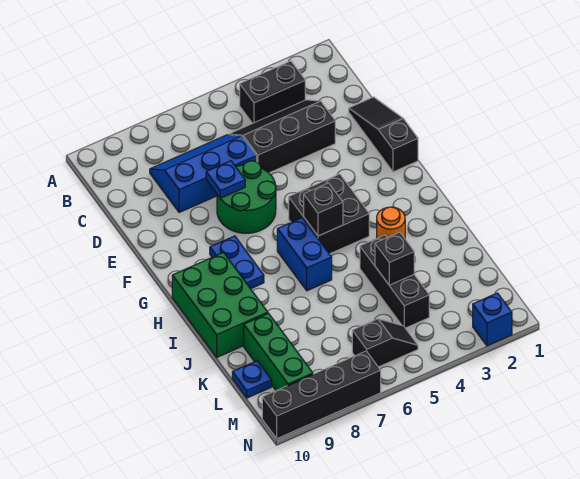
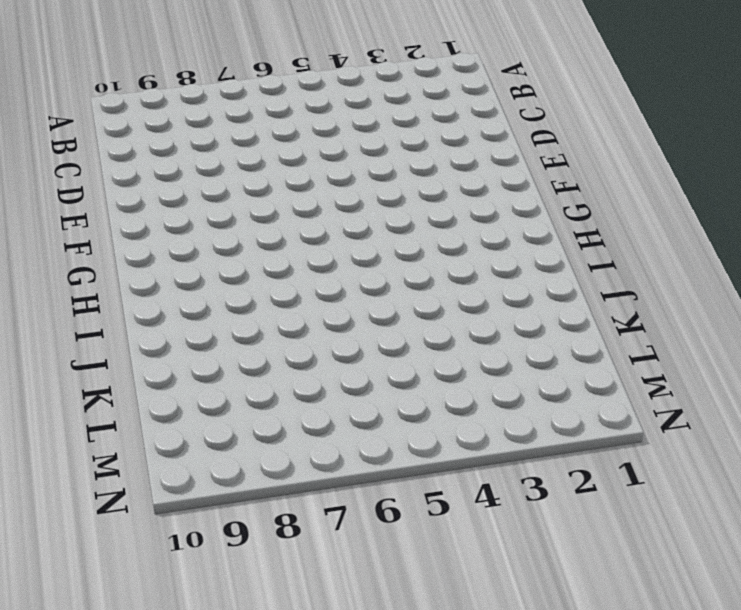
none -> black brick B3:B4 level 1
none -> black slope C3:D5 level 1 top D
none -> blue slope C6:D8 level 1 top D

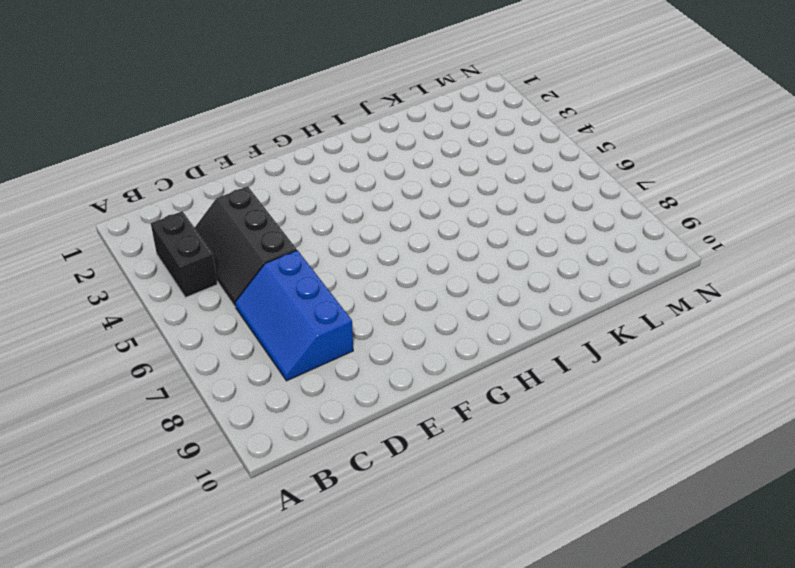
none -> black slope D1:F1 level 1 top F
none -> green round brick E6:F7 level 1
none -> black brick G4:H5 level 1

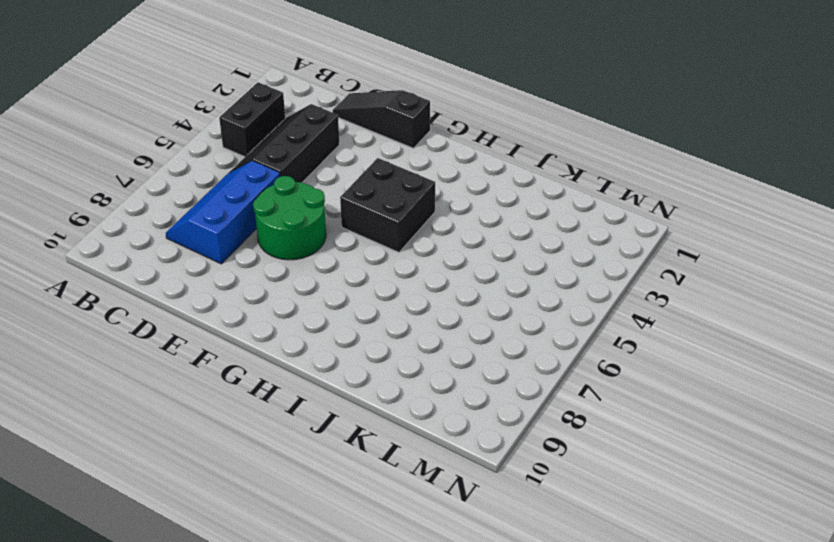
none -> blue plate G8:H8 level 1
none -> blue brick H6:I6 level 1
none -> green brick H9:J10 level 1

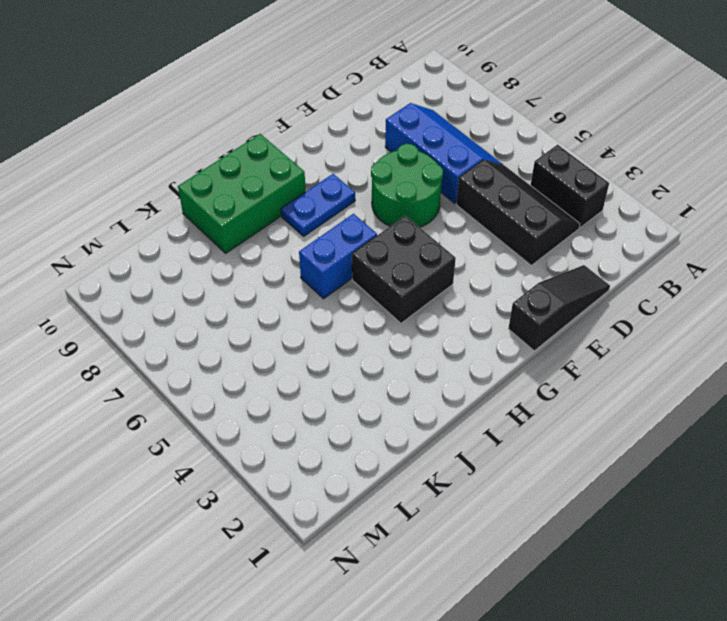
none -> orange round brick I3 level 1
none -> black brick J4:L4 level 1
none -> green brick K9:M9 level 1

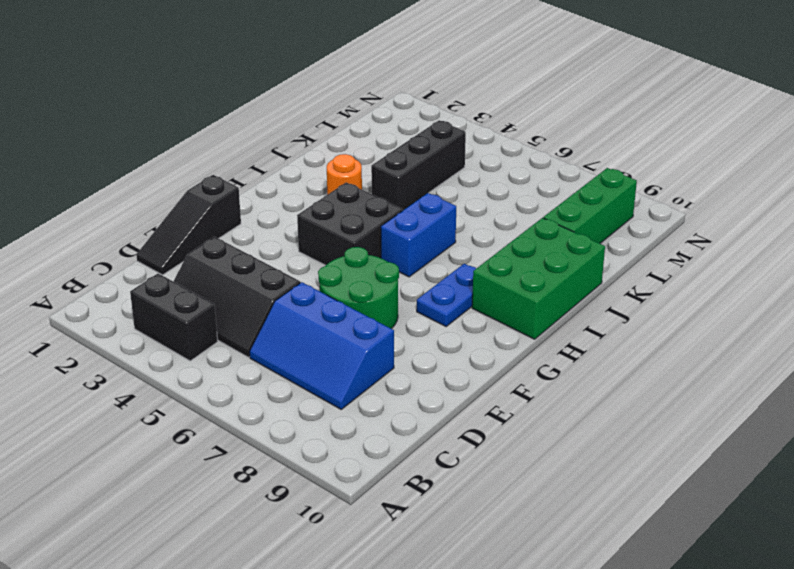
none -> blue plate L10 level 1
none -> black slope M5:M6 level 1 top 6
none -> blue brick N2 level 1

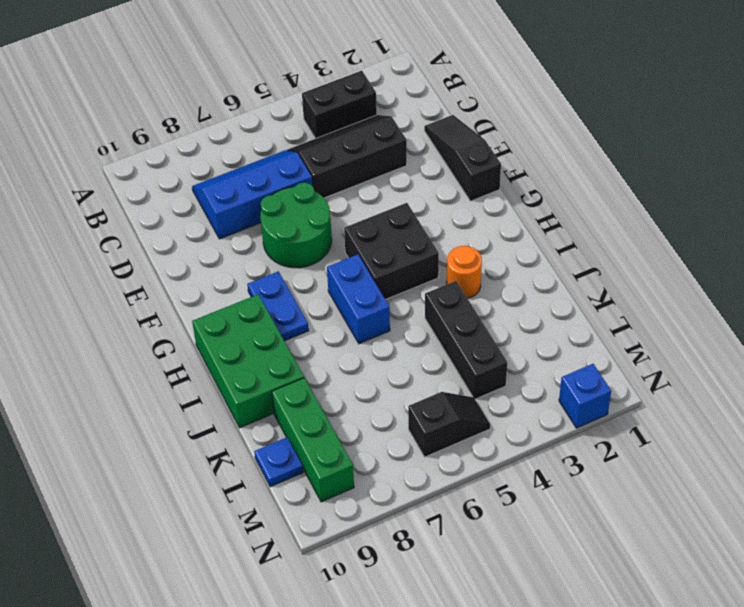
none -> black brick N7:N10 level 1
none -> blue plate E7 level 2
none -> black brick H5 level 2

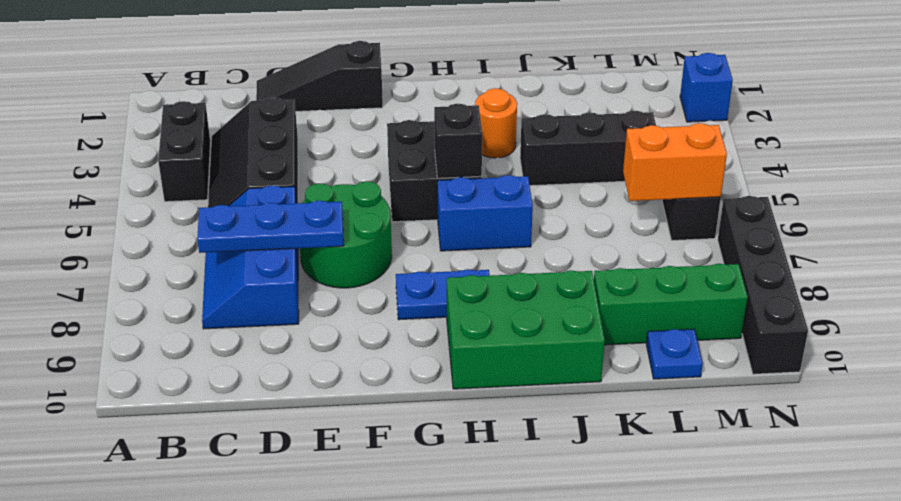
blue plate C7:E7 level 2 -> blue plate E7 level 2
orange brick L6:M6 level 2 -> none
none -> black brick K4 level 2

